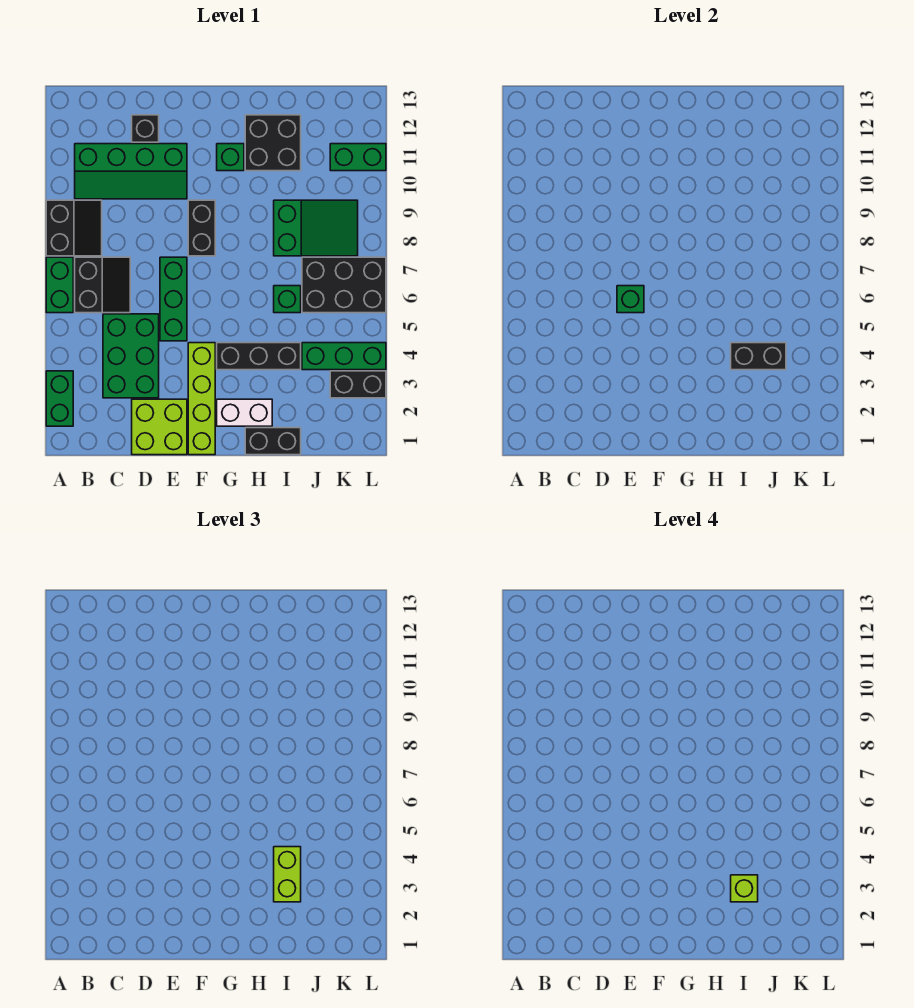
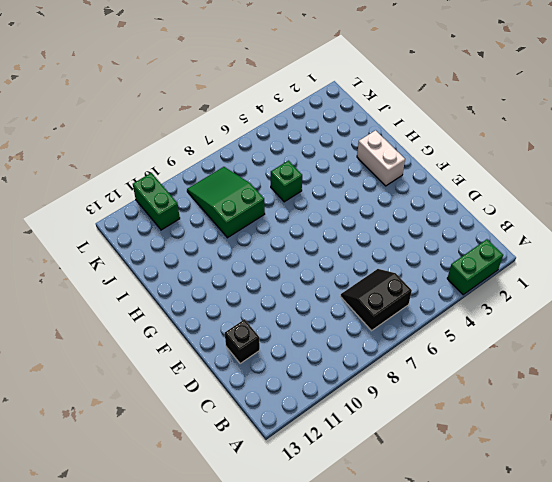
none -> green brick A6:A7 level 1
none -> black slope A8:B9 level 1 top A
none -> green slope B10:E11 level 1 top 11

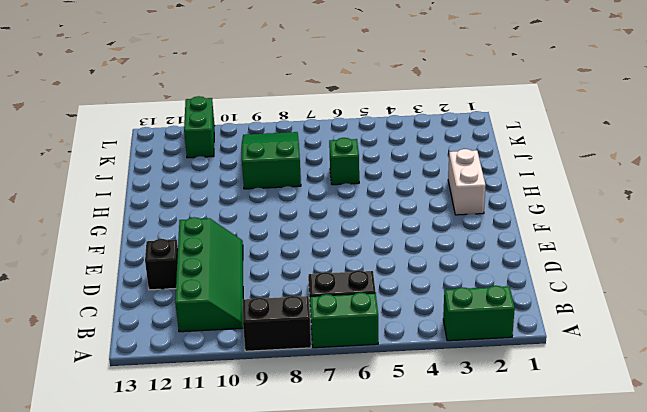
none -> green brick C3:D5 level 1
none -> lime brick D1:E2 level 1
none -> green brick E5:E7 level 1

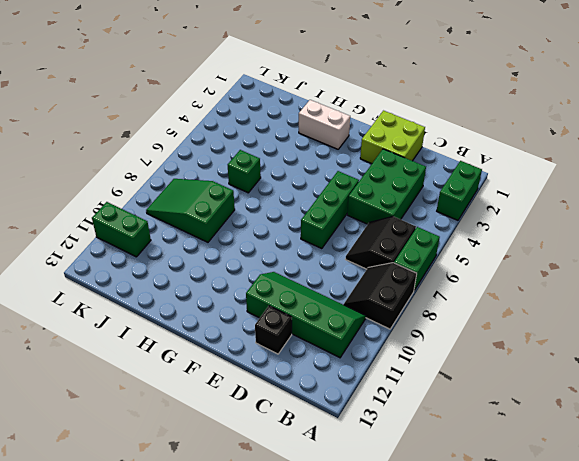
none -> lime brick F1:F4 level 1
none -> black brick F8:F9 level 1
none -> black brick G4:I4 level 1

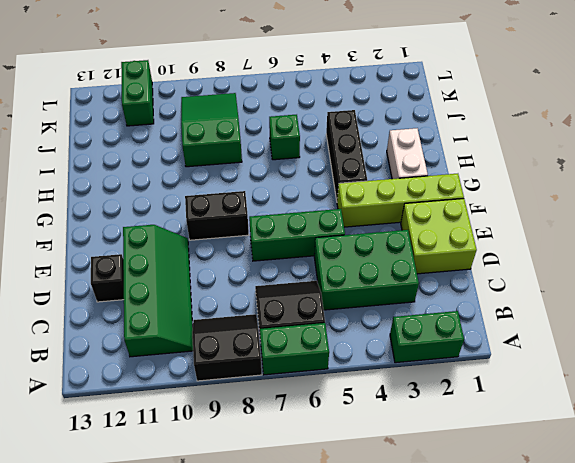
none -> green brick G11 level 1
none -> black brick H1:I1 level 1
none -> black brick H11:I12 level 1

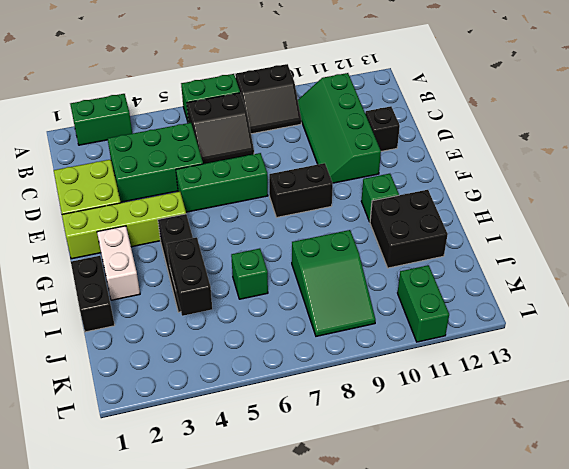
none -> green brick J4:L4 level 1
none -> black brick J6:L7 level 1
none -> black brick K3:L3 level 1

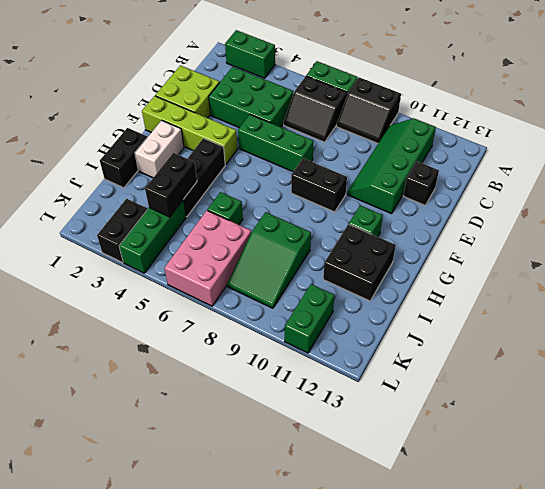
pink brick J6:L7 level 1 -> black brick J6:L7 level 1
none -> green brick E6 level 2
none -> lime brick I3:I4 level 3
none -> lime brick I3 level 4

